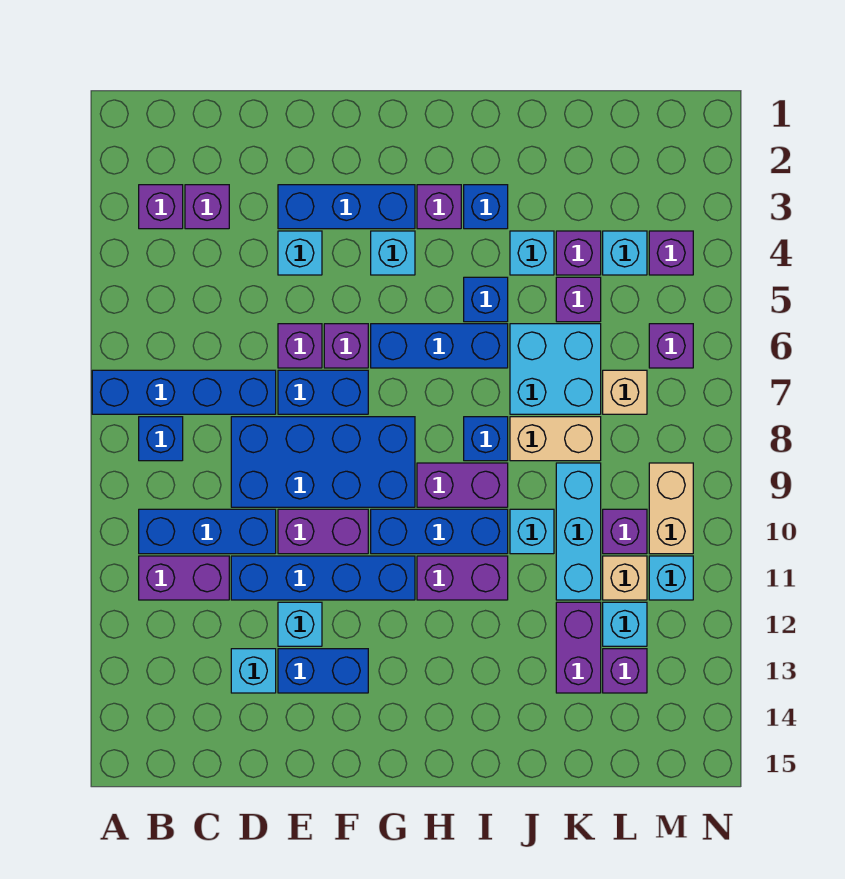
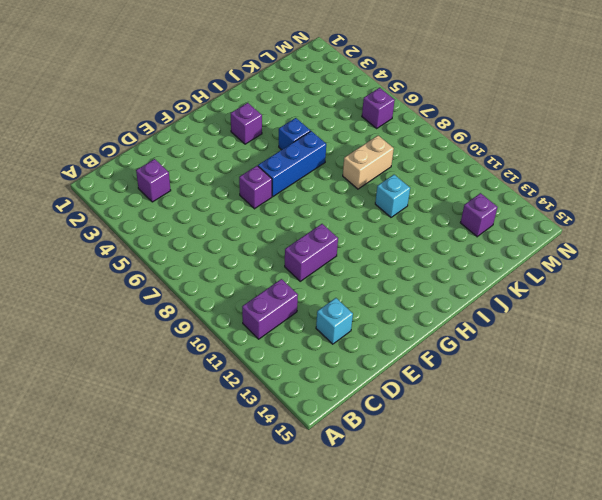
none -> blue brick A7:D7 level 1
none -> purple brick B3 level 1
none -> blue brick B8 level 1
none -> blue brick B10:D10 level 1

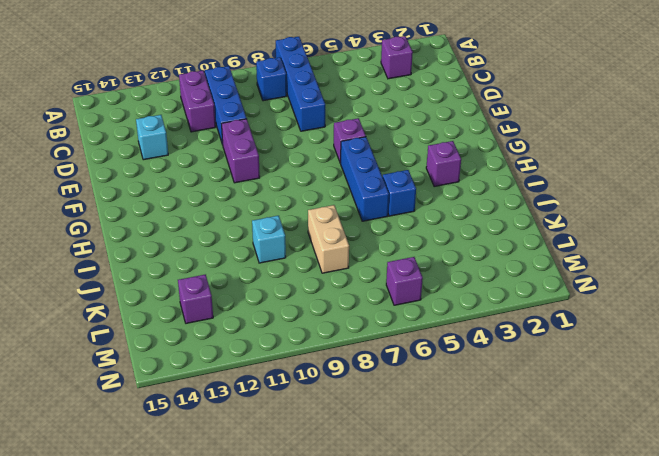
none -> purple brick C3 level 1
none -> blue brick D8:G9 level 1
none -> blue brick D11:G11 level 1
none -> blue brick E3:G3 level 1

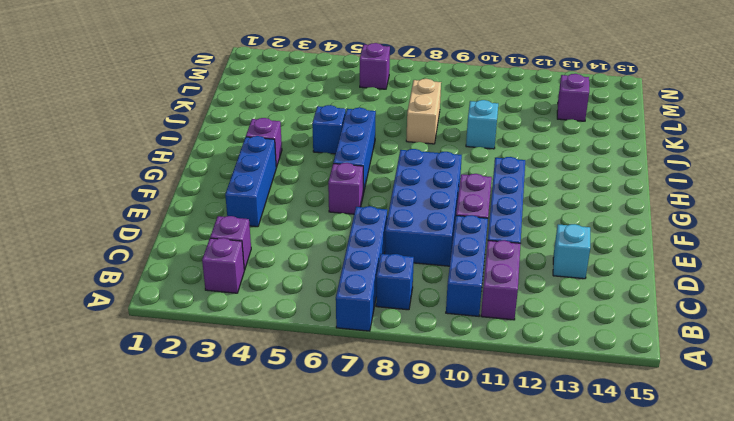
none -> cyan brick E4 level 1
none -> purple brick E6 level 1
none -> blue brick E7:F7 level 1
none -> cyan brick E12 level 1

